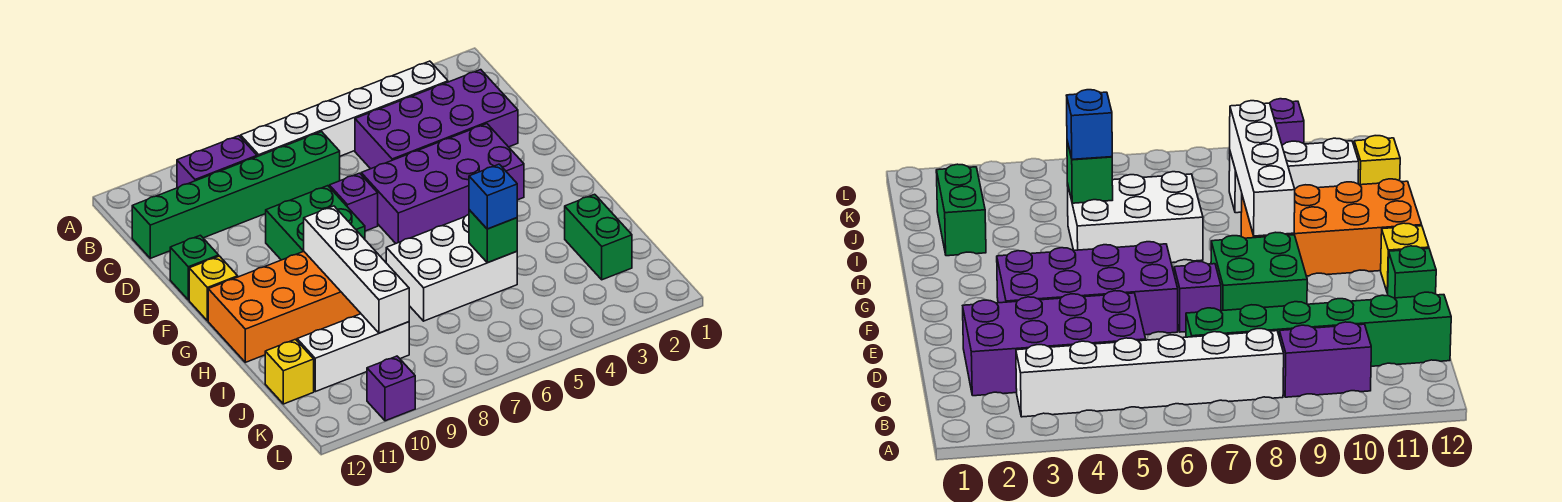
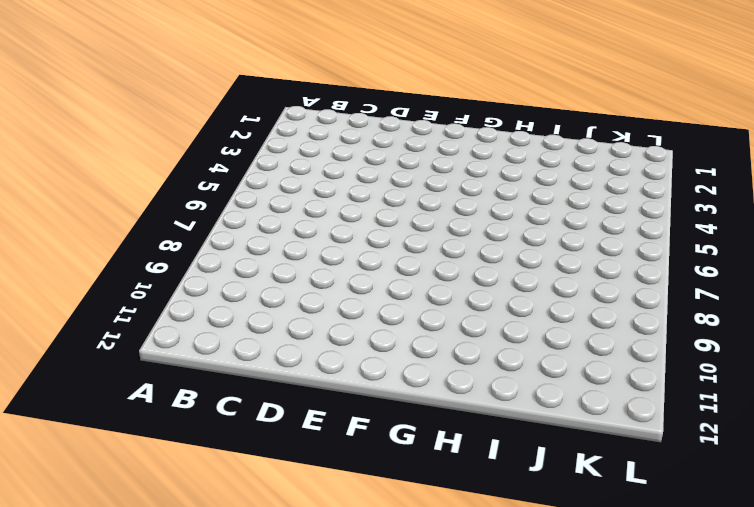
none -> white brick B3:B8 level 1
none -> purple brick B9:B10 level 1
none -> purple brick C2:D5 level 1

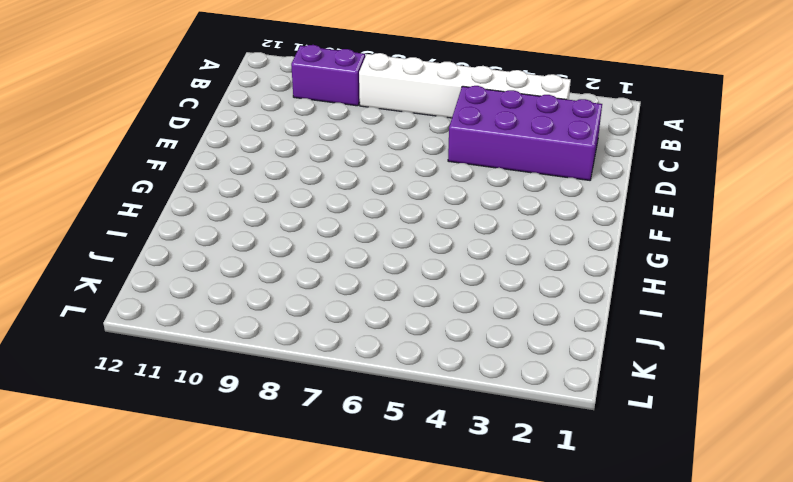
none -> green brick C7:C12 level 1
none -> purple brick E3:F6 level 1
none -> purple brick E7 level 1

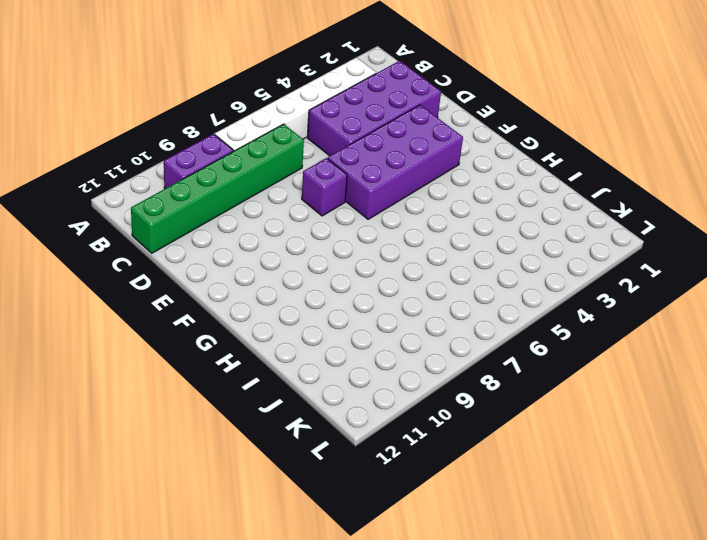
none -> green brick E8:F9 level 1
none -> green brick E12 level 1
none -> yellow brick F12 level 1

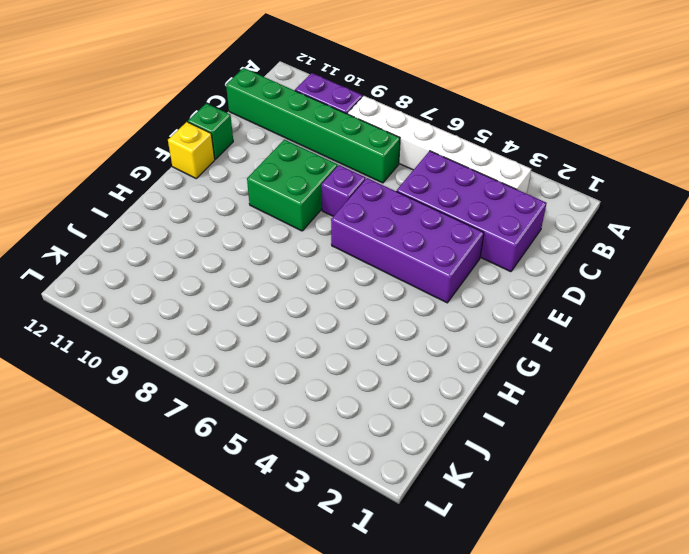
none -> orange brick G9:H12 level 1
none -> white brick H5:I7 level 1
none -> green brick I2:J2 level 1

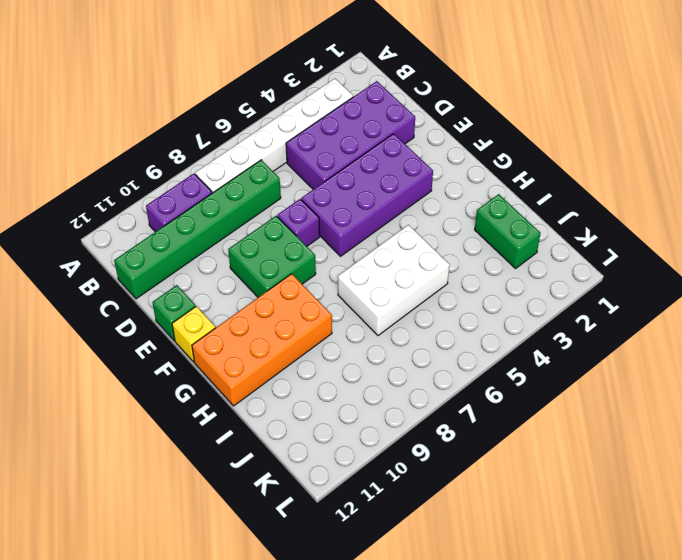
none -> white brick J9:J11 level 1
none -> yellow brick J12 level 1
none -> purple brick L10 level 1

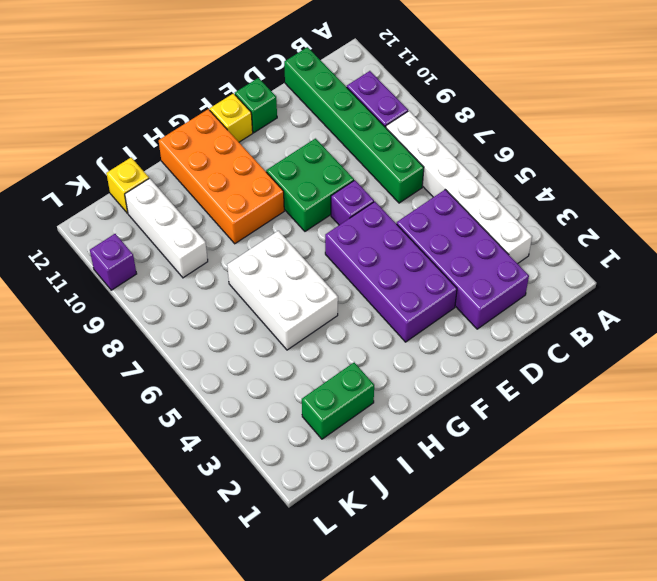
none -> white brick G9:J9 level 2
none -> green brick I5 level 2
none -> blue brick I5 level 3

